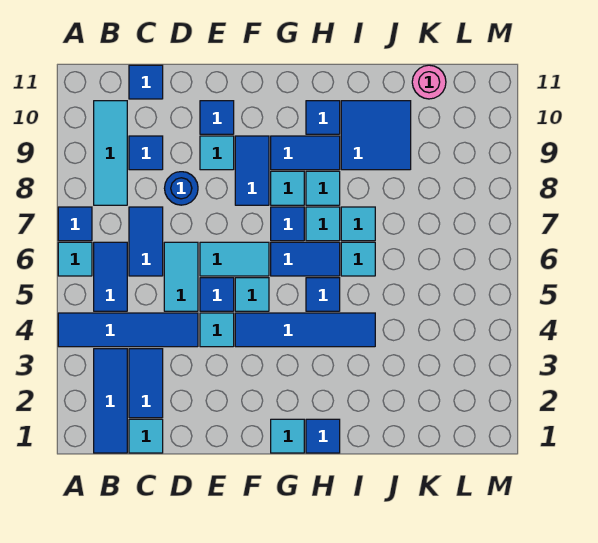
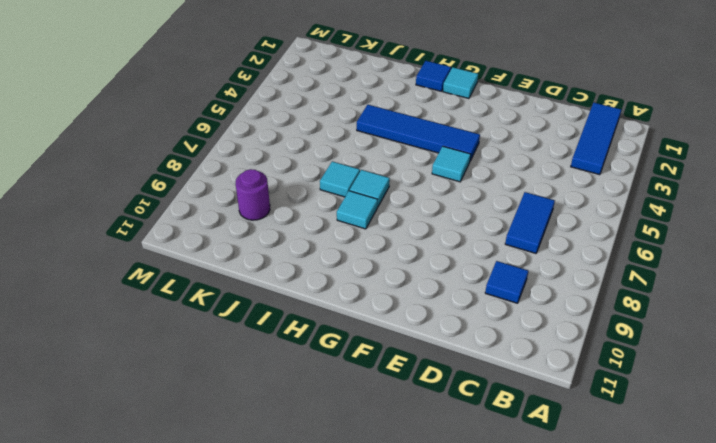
purple round brick K9 level 1 -> none
none -> blue tile A4:D4 level 1
none -> cyan tile A6 level 1
none -> blue tile A7 level 1
none -> blue tile B5:B6 level 1

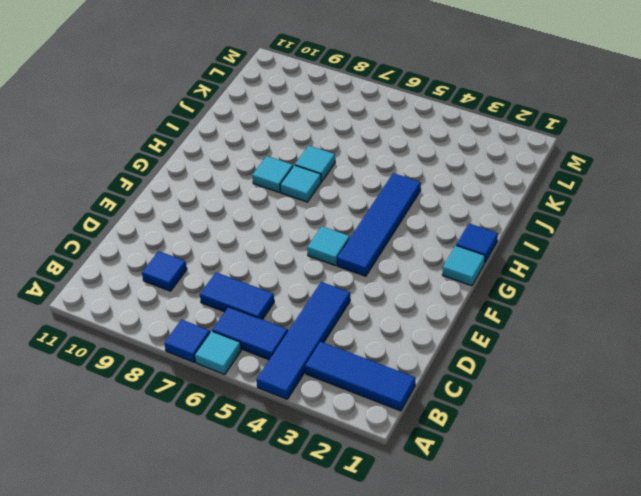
none -> cyan tile B8:B10 level 1
none -> cyan tile C1 level 1
none -> blue tile C2:C3 level 1
none -> blue tile C11 level 1

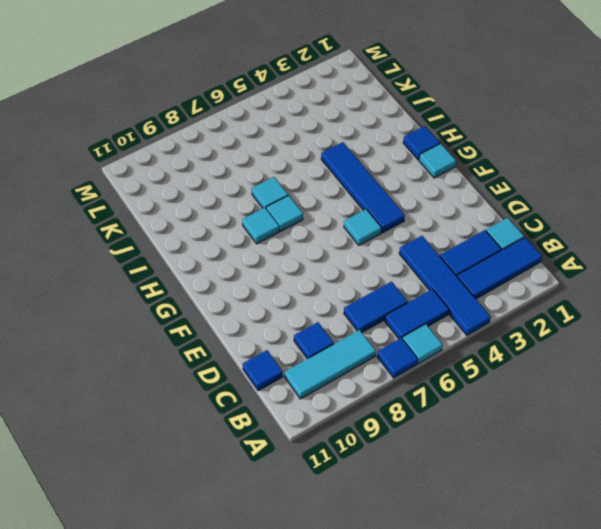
none -> cyan tile D5:D6 level 1
none -> blue round brick D8 level 1
none -> cyan tile E4 level 1
none -> blue tile E5 level 1

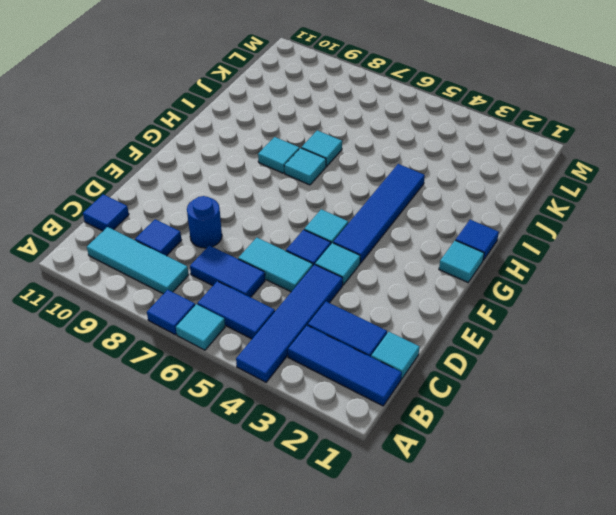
none -> cyan tile E6:F6 level 1
none -> cyan tile E9 level 1
none -> blue tile E10 level 1
none -> blue tile F8:F9 level 1

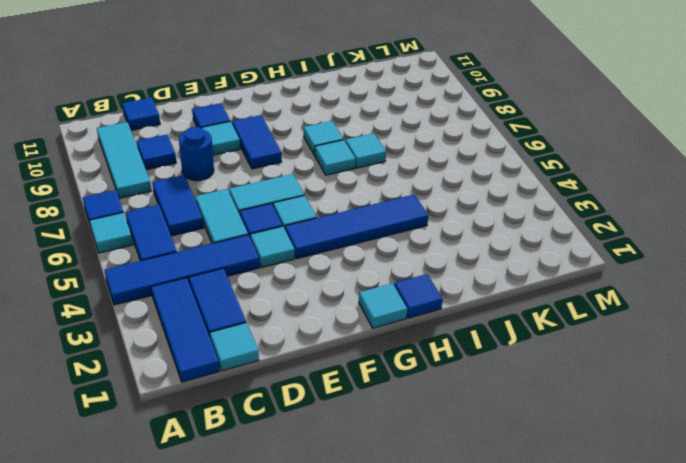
none -> blue tile G6:H6 level 1
none -> blue tile G7 level 1
none -> cyan tile G8 level 1
none -> blue tile G9:H9 level 1

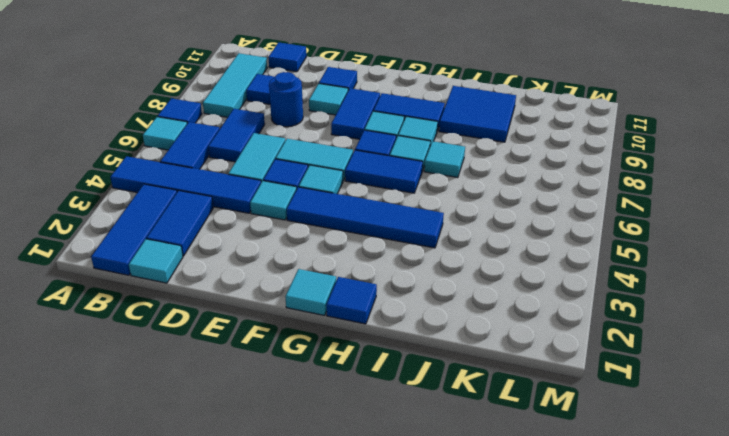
none -> blue tile H5 level 1
none -> blue tile H10 level 1
none -> cyan tile I6 level 1
none -> pink round brick K11 level 1

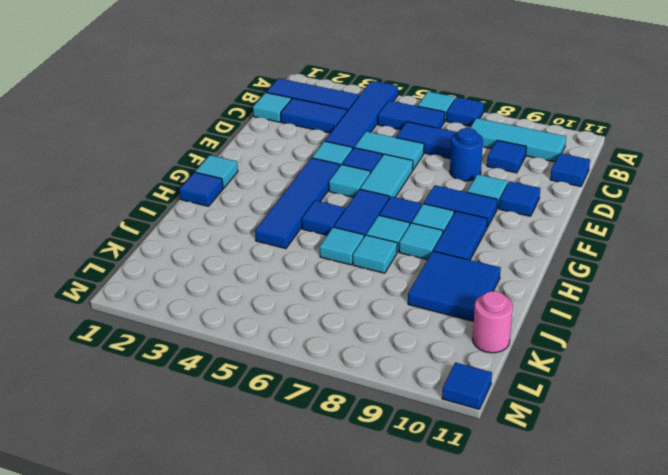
blue tile M11 level 1 -> blue tile H10 level 1

